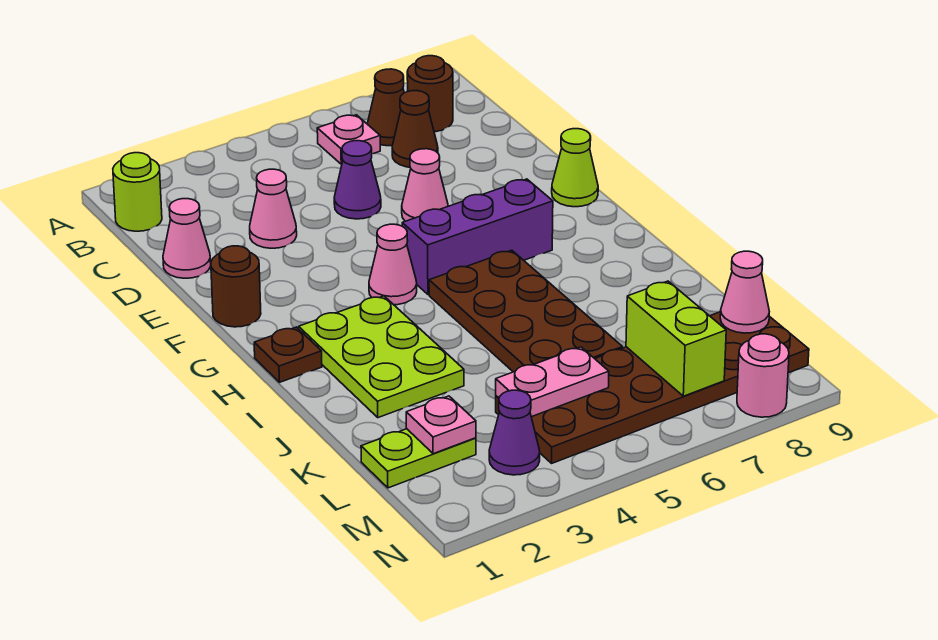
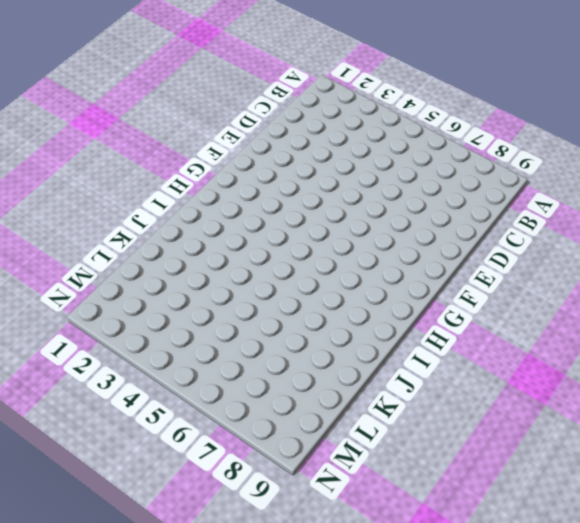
none -> lime round brick B1 level 1
none -> pink plate B6 level 1
none -> brown cone B7 level 1

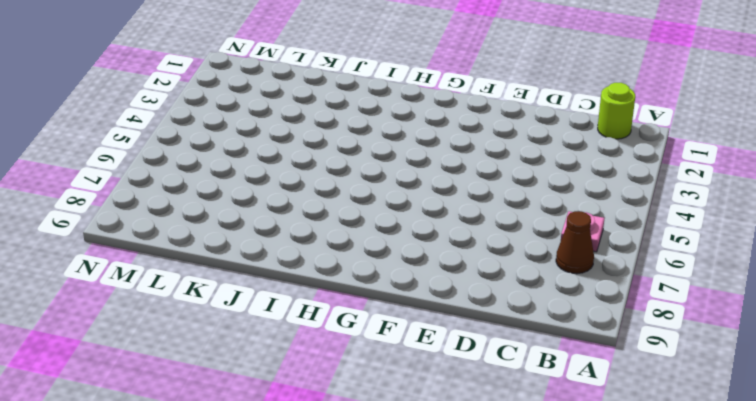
none -> brown round brick B8 level 1
none -> brown cone C7 level 1
none -> pink cone D1 level 1

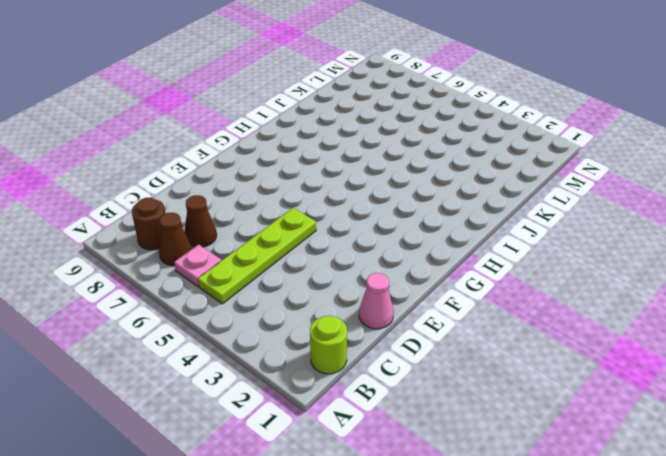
lime plate B5:E5 level 1 -> purple cone D5 level 1
none -> pink cone D3 level 1
none -> pink cone E6 level 1
none -> brown round brick F1 level 1

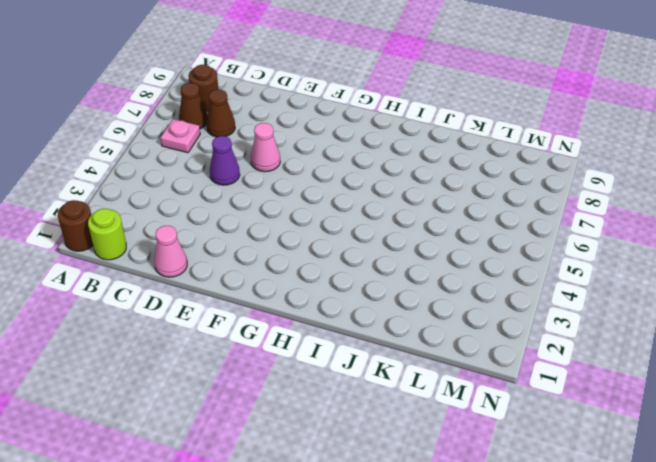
brown round brick A1 level 1 -> brown round brick F1 level 1
none -> pink cone D3 level 1
none -> lime cone F9 level 1
none -> pink cone G4 level 1

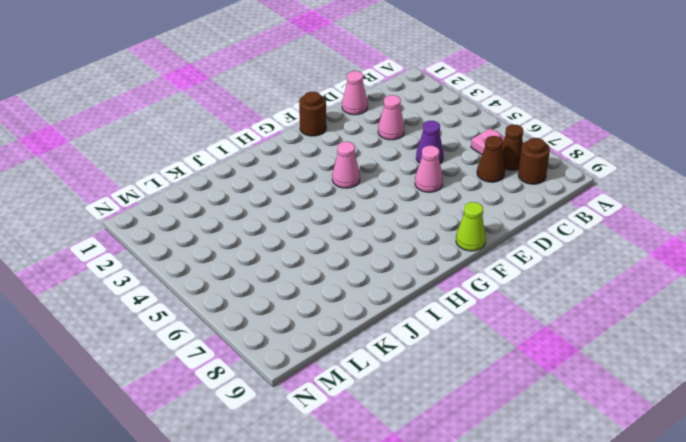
none -> lime round brick B1 level 1
none -> purple brick G5:G7 level 1
none -> brown plate H1 level 1

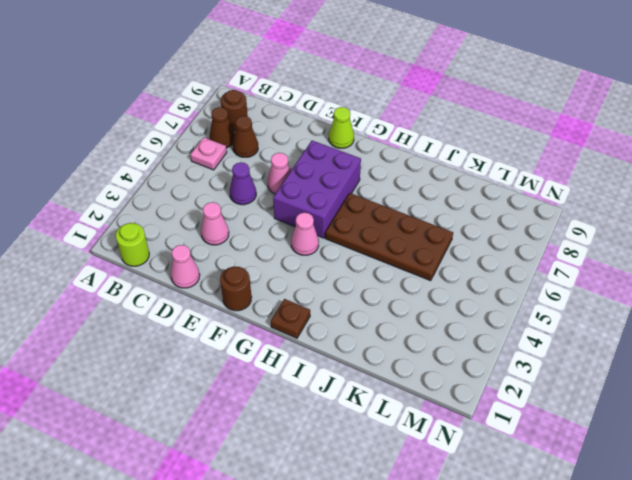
purple brick F5:G7 level 1 -> purple brick G5:G7 level 1
none -> lime plate H2:J3 level 1
none -> lime plate L1:L2 level 1
none -> brown plate L4:M9 level 1

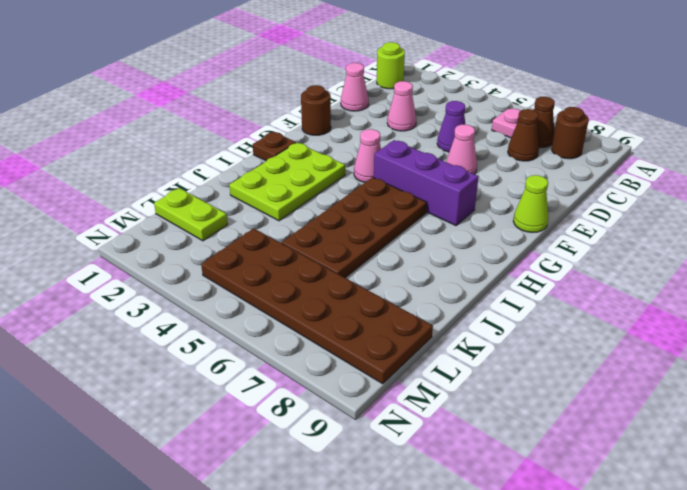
none -> purple cone M3 level 1
none -> pink round brick N8 level 1
none -> pink plate L2 level 2

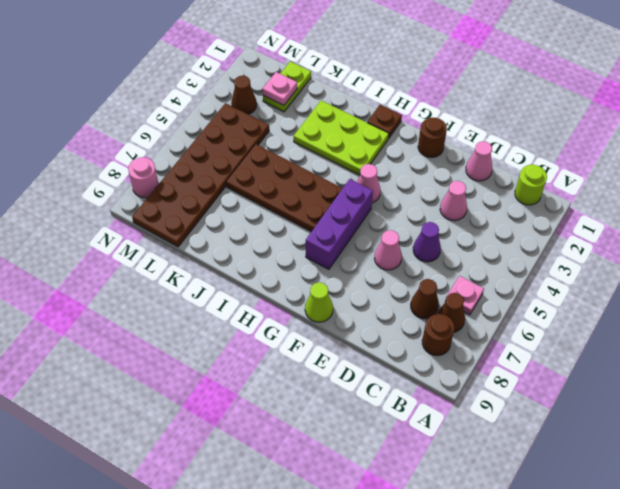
brown cone M3 level 1 -> purple cone M3 level 1
none -> pink plate L4:L5 level 2
none -> lime brick L7:M7 level 2
none -> pink cone L9 level 2

